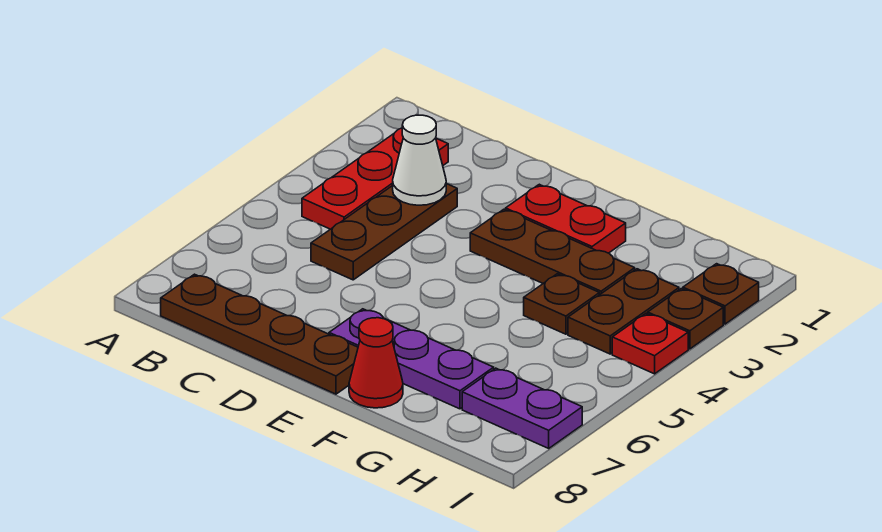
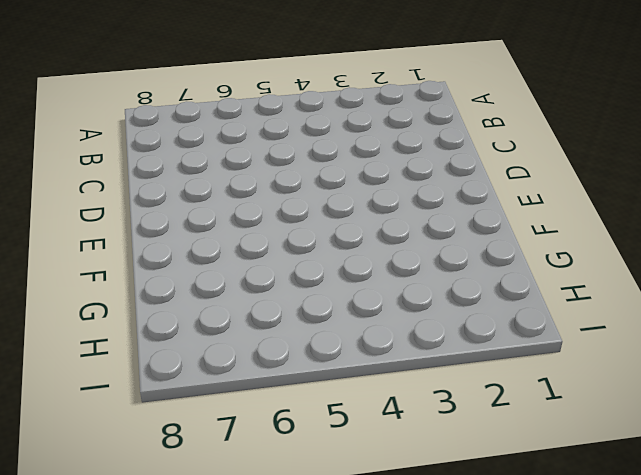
none -> red plate B2:B4 level 1
none -> brown plate B8:E8 level 1
none -> brown plate C3:C5 level 1

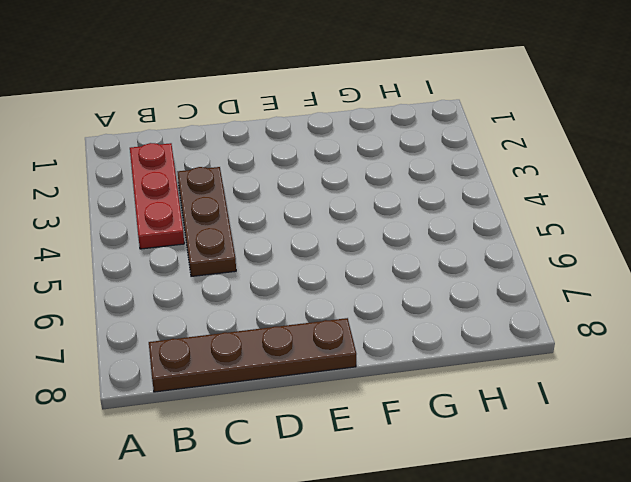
none -> red plate E2:F2 level 1
none -> brown plate E3:G3 level 1
none -> purple plate E7:G7 level 1

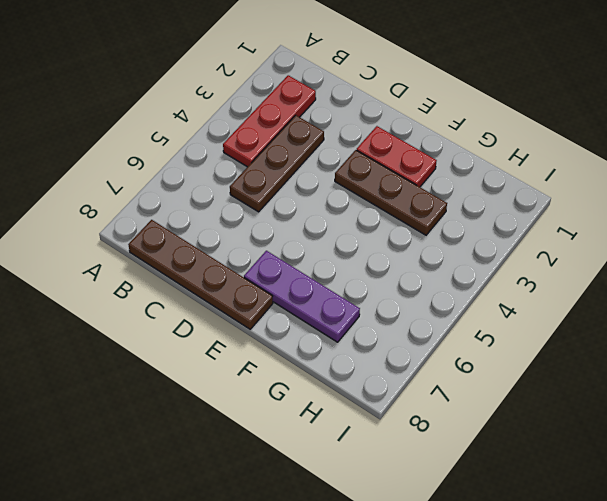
none -> red cone F8 level 1
none -> brown plate G4 level 1
none -> brown plate H3:H4 level 1

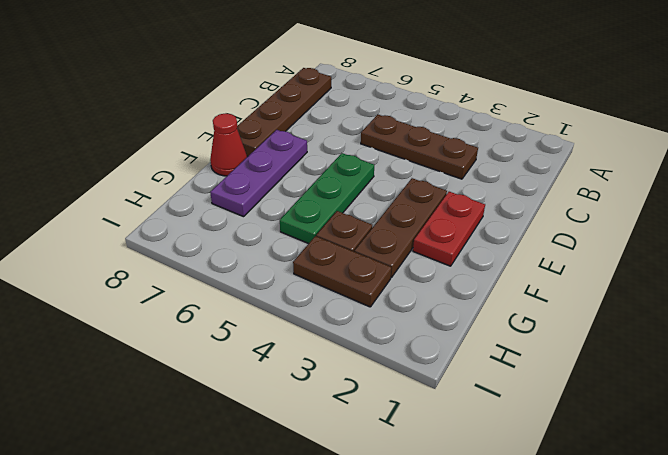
green plate E5:G5 level 1 -> none
none -> red plate B2:B4 level 1
none -> purple plate H7:I7 level 1
none -> brown plate I2 level 1

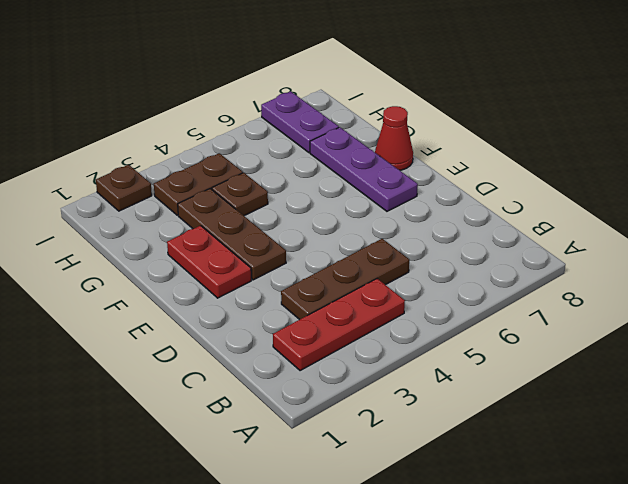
none -> brown plate B8:E8 level 1
none -> brown plate I3 level 1
none -> red plate I4 level 1

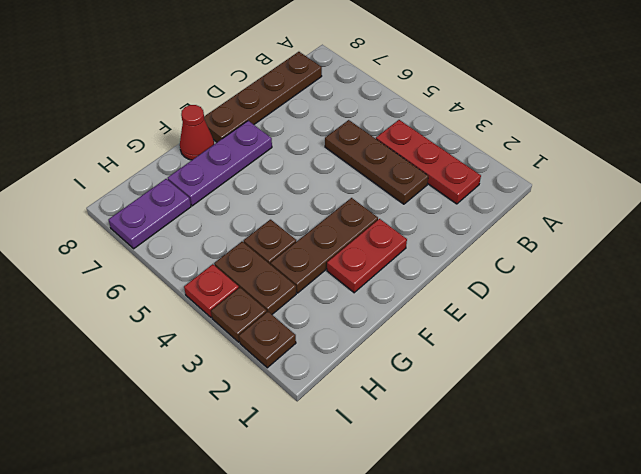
none -> white cone C3 level 2

